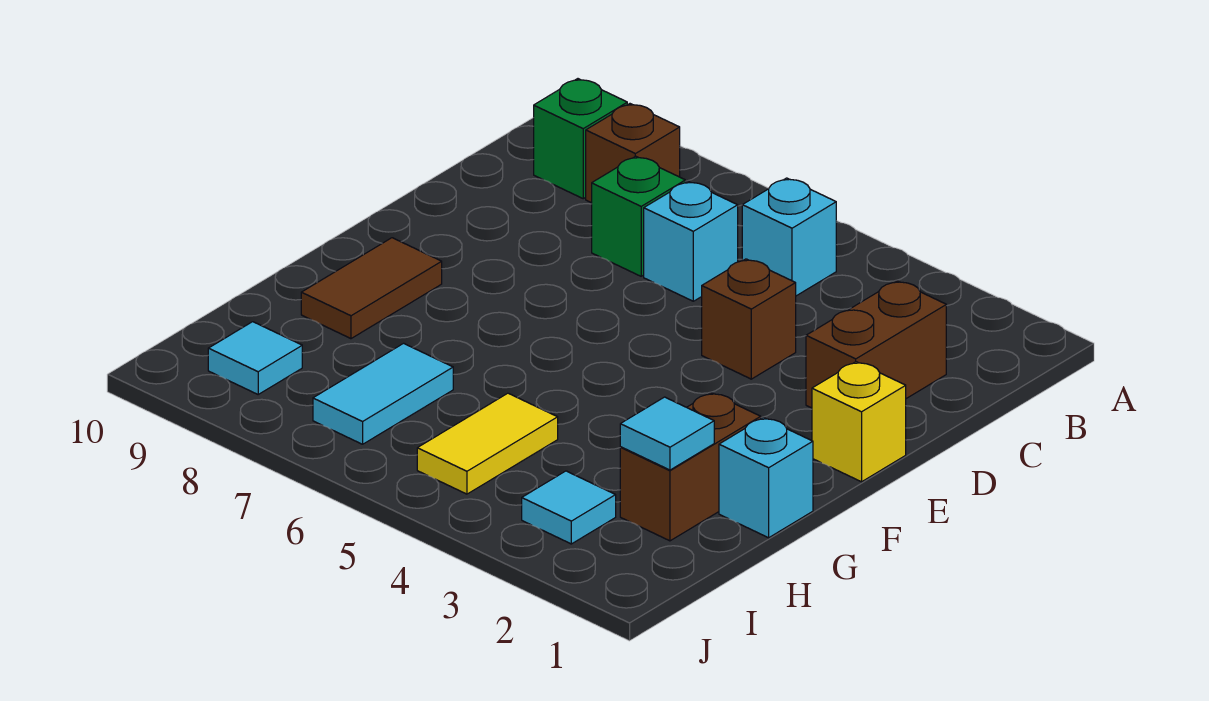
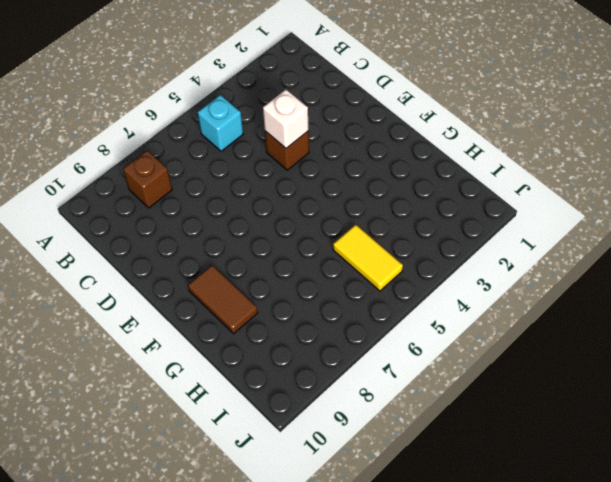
white brick D4 level 2 -> none
none -> green brick B9 level 1
none -> brown brick C2:D2 level 1
none -> cyan brick C6 level 1

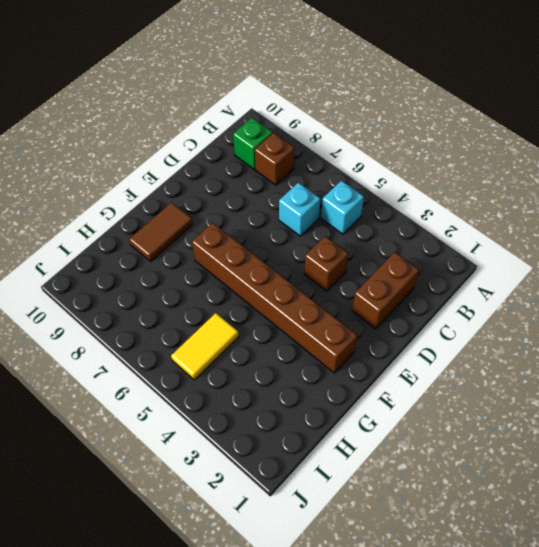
brown brick F2:F7 level 1 -> none
none -> green brick C7 level 1
none -> yellow brick E1 level 1
none -> cyan brick G1 level 1

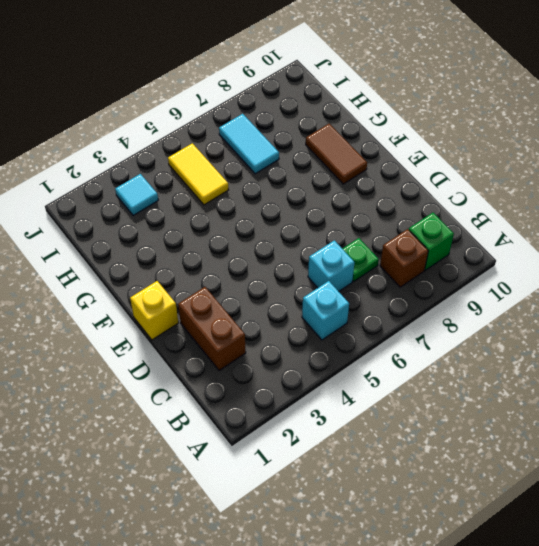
green plate C7 level 1 -> green brick C7 level 1
none -> brown brick D4 level 1
none -> cyan brick G1 level 1
none -> brown brick G2:H2 level 1

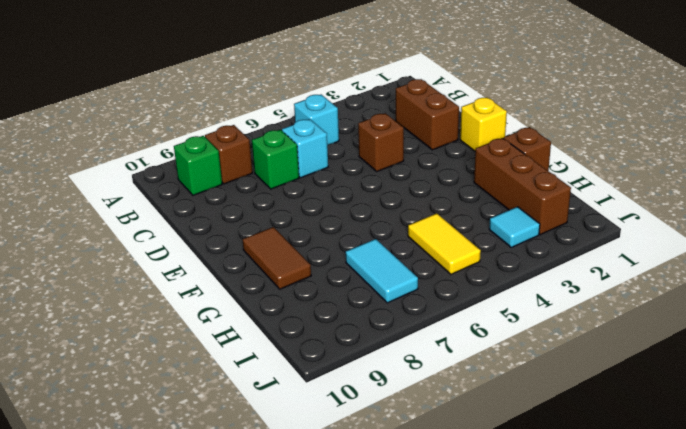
brown brick G1 level 1 -> cyan brick G1 level 1
brown brick G2:I2 level 1 -> brown brick G2:H2 level 1
none -> cyan tile I9 level 1
none -> cyan tile H2 level 2

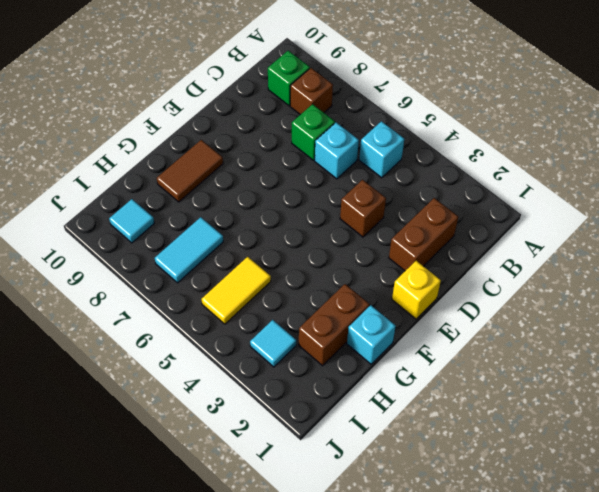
none -> cyan tile H2 level 2

